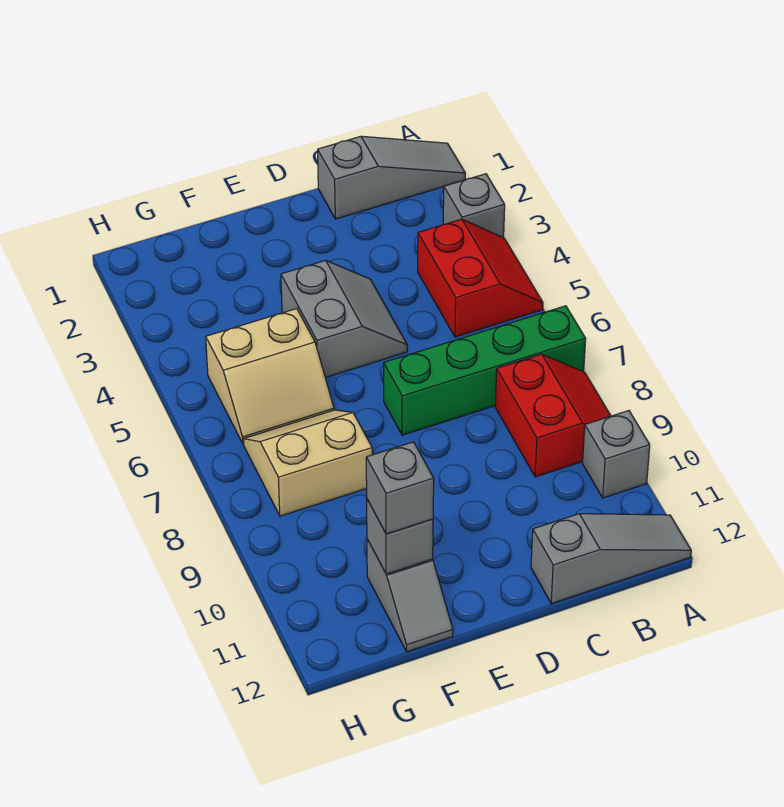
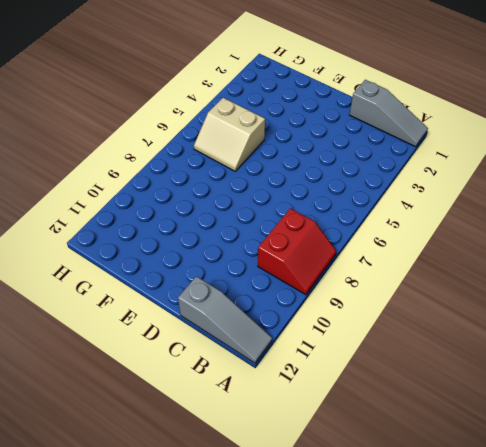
none -> grey brick A3 level 1
none -> red slope A4:B5 level 1 top B
none -> green brick A7:D7 level 1

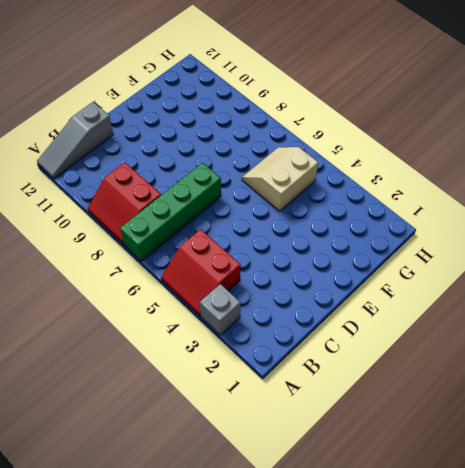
none -> grey slope A1:C1 level 1 top C
none -> grey brick A10 level 1
none -> grey slope D4:E5 level 1 top E

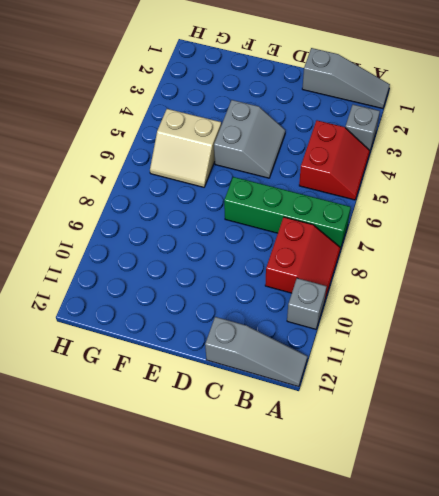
none -> tan slope F7:G8 level 1 top 8
none -> grey slope F11:F12 level 1 top 11
none -> grey brick F11 level 2

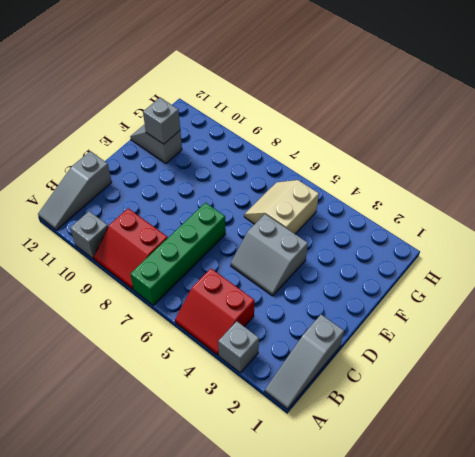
none -> tan slope F7:G8 level 1 top 8
none -> grey brick F11 level 3

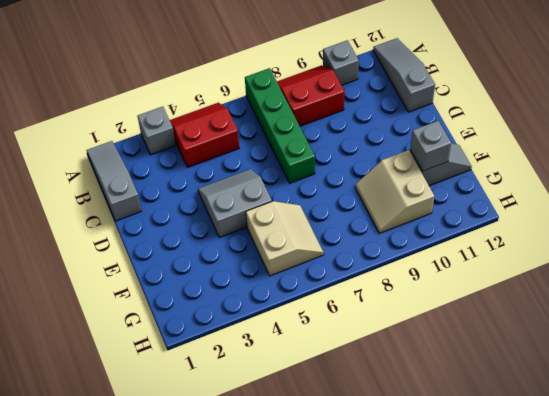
tan slope F9:G10 level 1 top 10 -> tan slope F7:G8 level 1 top 8
none -> grey brick F11 level 3

